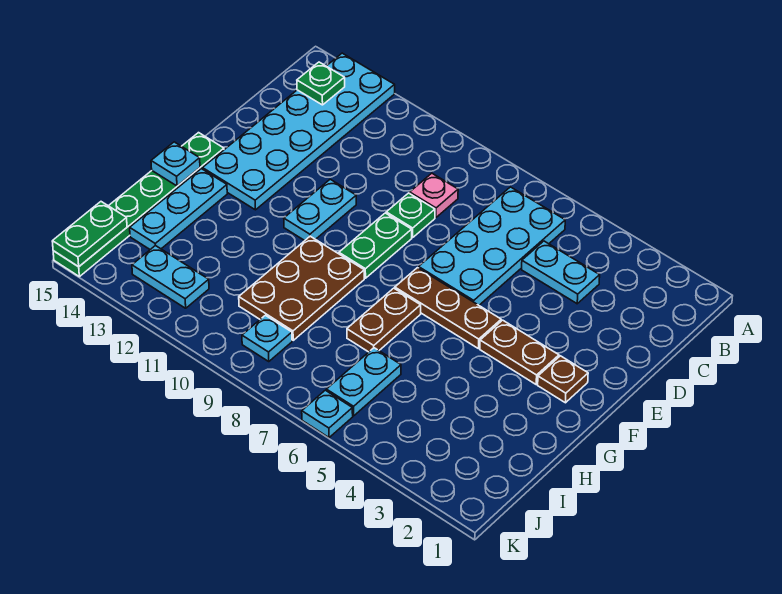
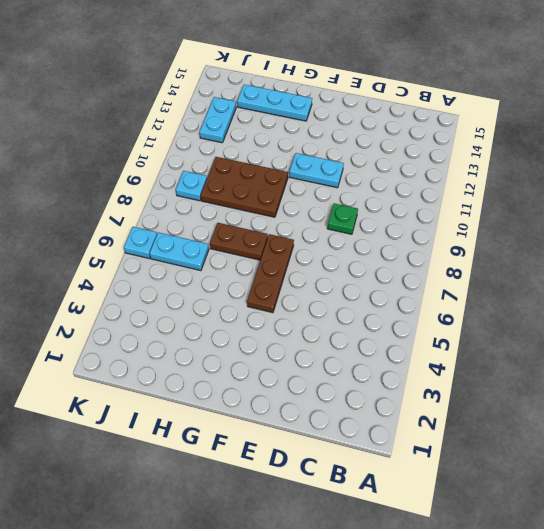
none -> cyan plate A13:F14 level 1
none -> cyan plate B6:E7 level 1
none -> cyan plate C4:C5 level 1

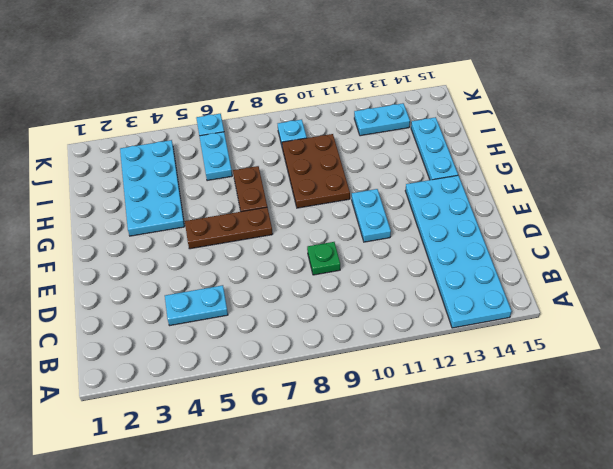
cyan plate G3:J4 level 1 -> cyan plate B6:E7 level 1
none -> pink plate C9 level 1
none -> green plate E9:F9 level 1
none -> brown plate F2 level 1

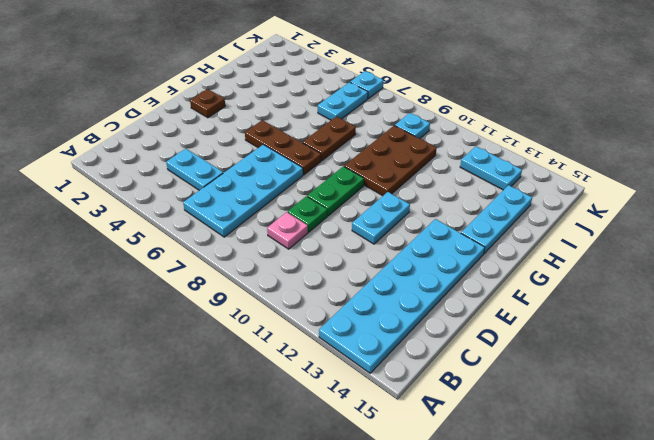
none -> brown plate F3:F4 level 1
none -> green plate F15:K15 level 1
none -> green plate B14 level 2

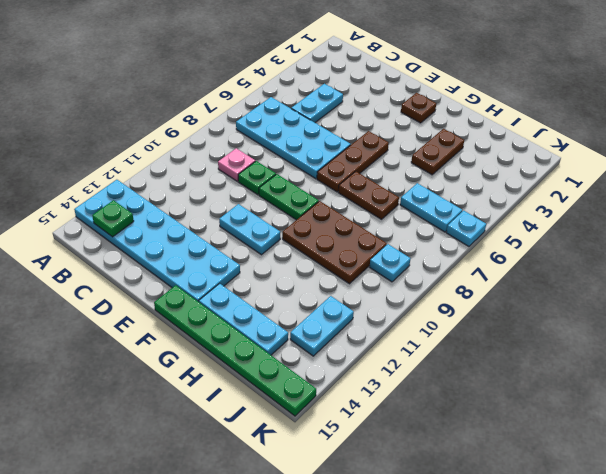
brown plate H3:H4 level 1 -> brown plate F3:F4 level 1
none -> cyan plate G15 level 2
none -> green plate J15:K15 level 2

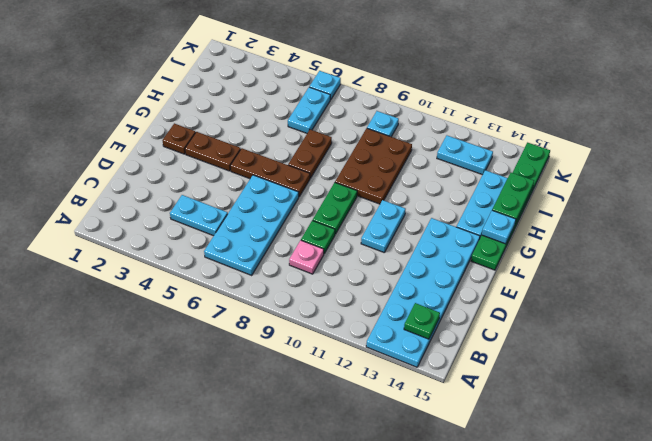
green plate H15:I15 level 2 -> green plate J15:K15 level 2

